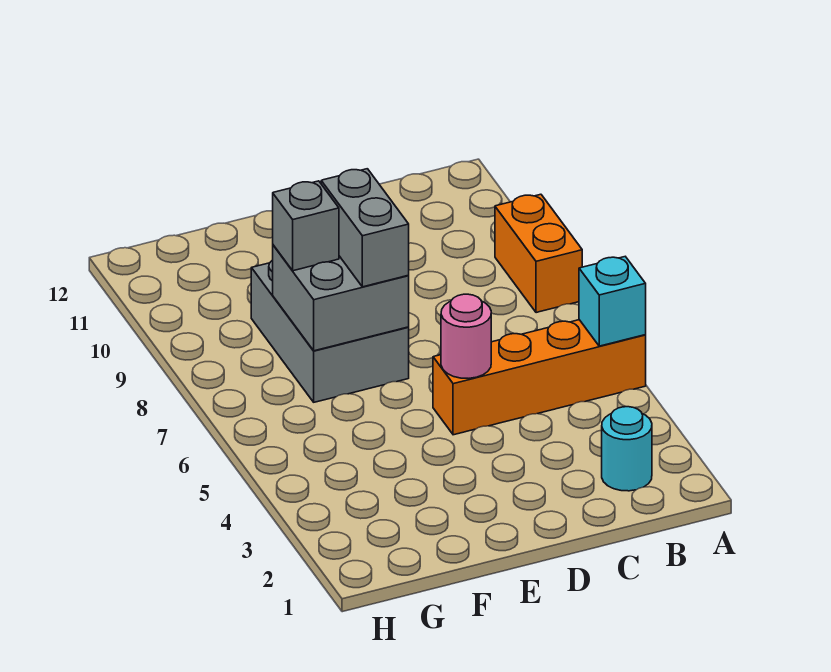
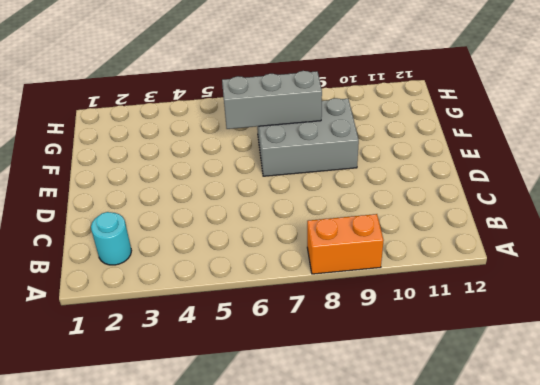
grey brick F6:F8 level 2 -> grey brick E7:F8 level 2
none -> orange brick A5:D5 level 1
none -> cyan brick A5 level 2

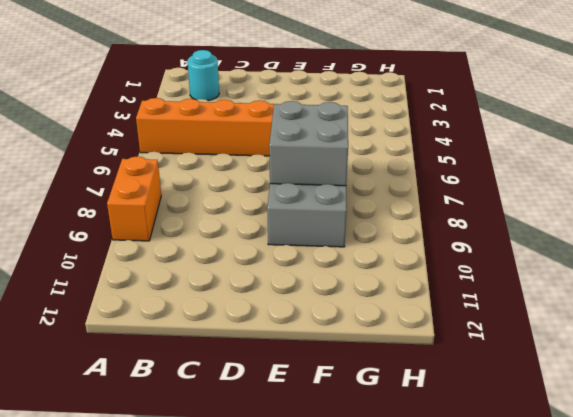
none -> cyan brick A5 level 2
none -> pink round brick D5 level 2

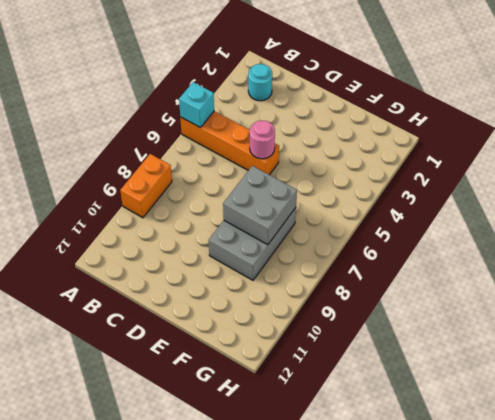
none -> grey brick E7:E8 level 3
none -> grey brick F8 level 3

